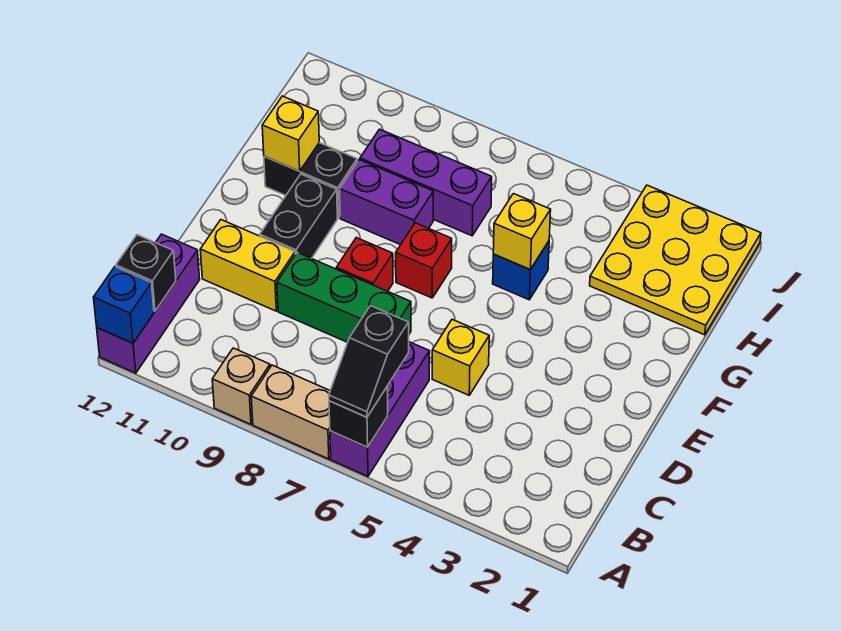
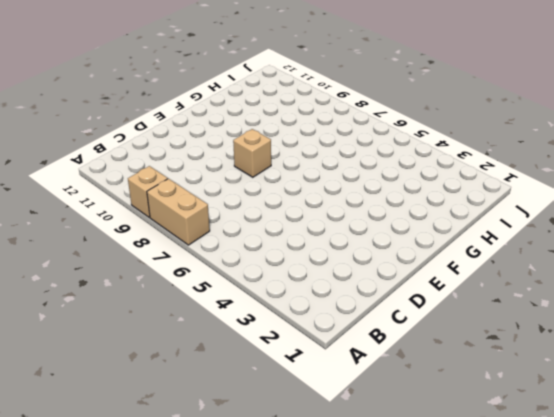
tan brick E8 level 1 -> red brick E8 level 1
none -> purple brick A6:C6 level 1
none -> purple brick A12:C12 level 1
none -> yellow brick D5 level 1

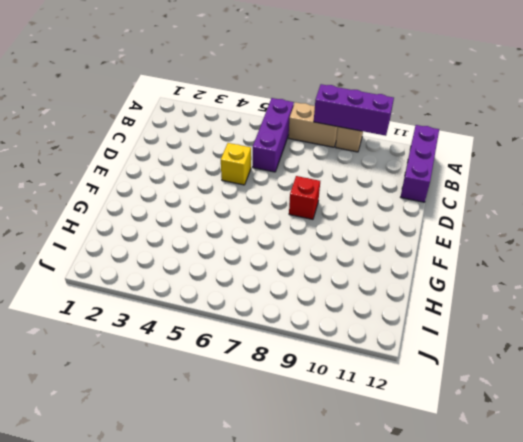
purple brick A8:A10 level 2 -> purple brick H7:H9 level 1
none -> green brick D7:D9 level 1
none -> yellow brick D10:D11 level 1
none -> black brick E10:F10 level 1

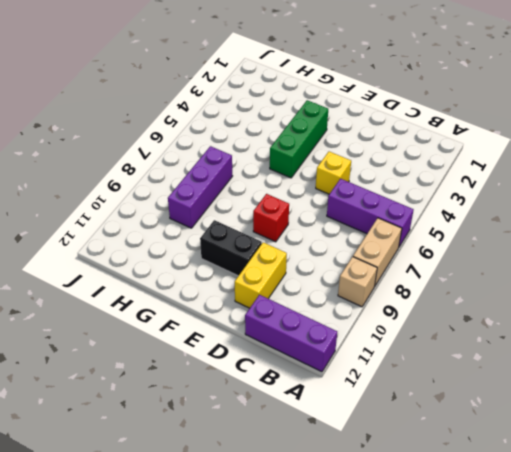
green brick F3:F5 level 1 -> green brick D7:D9 level 1
none -> red brick F7 level 1
none -> blue brick G5 level 1
none -> purple brick G8:G9 level 1

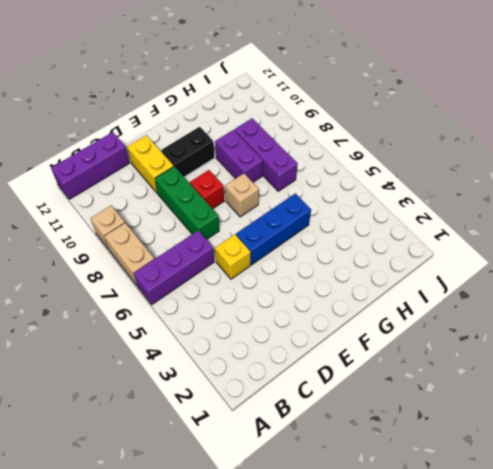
blue brick E5:G5 level 1 -> blue brick G5 level 1
tan brick F7 level 1 -> red brick F7 level 1
none -> black brick G10:G11 level 1
none -> yellow plate H1:J3 level 1
none -> black brick A6 level 2

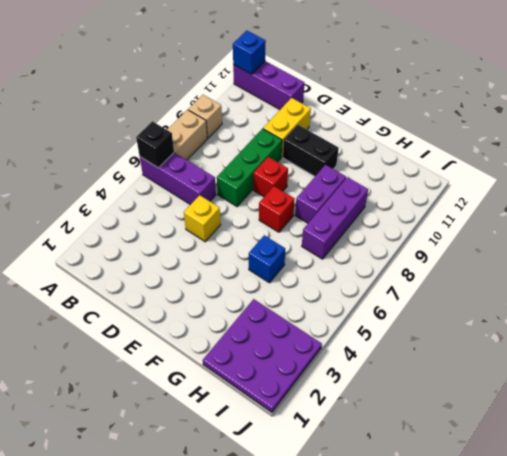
purple plate H1:J3 level 1 -> yellow plate H1:J3 level 1
none -> black brick G10:G11 level 1
none -> black brick B12 level 2
none -> yellow brick G5 level 2

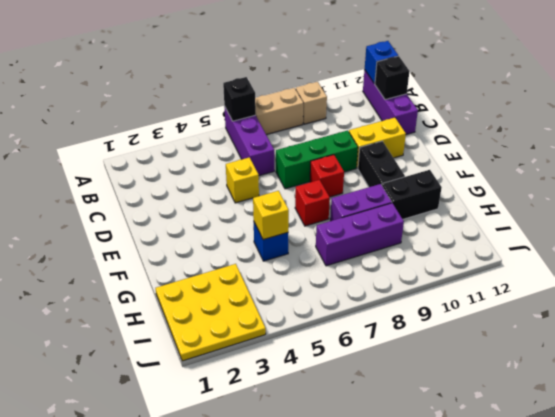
none -> yellow brick G11 level 2
none -> black slope A6:B6 level 3 top B

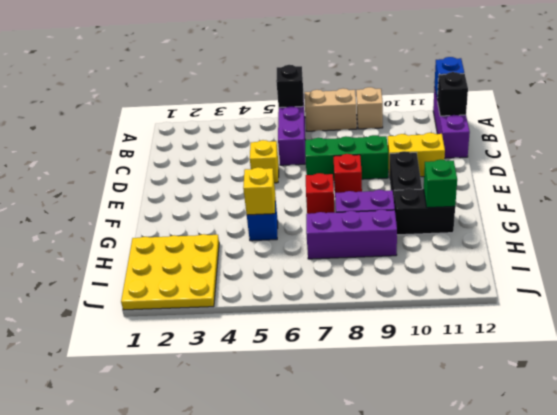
green brick G11 level 2 -> yellow brick G11 level 2
none -> black slope A6:B6 level 3 top B

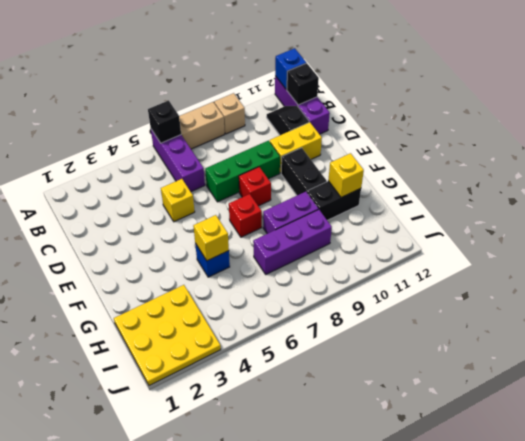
black slope B11:C11 level 1 top C -> black slope A6:B6 level 3 top B

